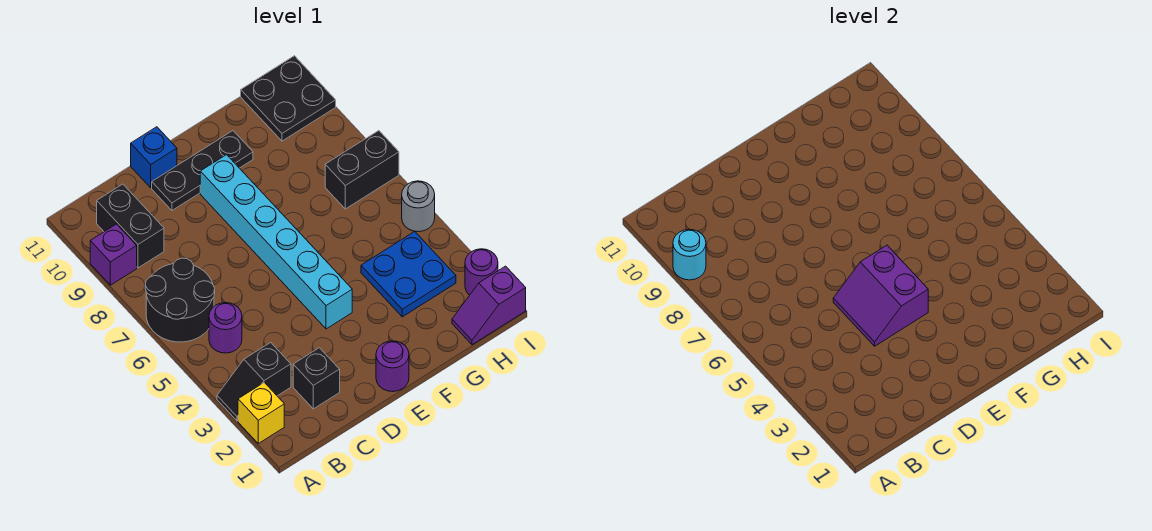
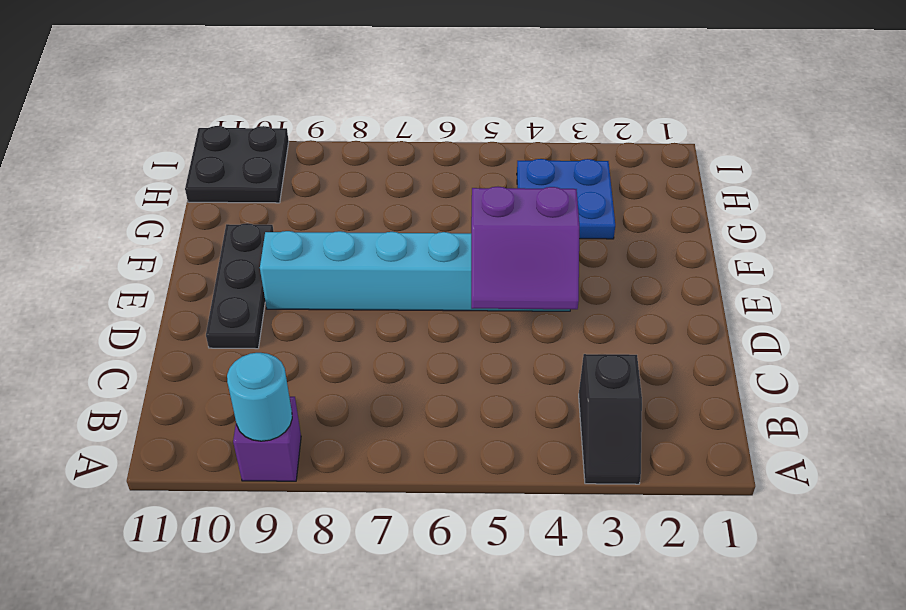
none -> yellow brick A2 level 1
none -> black round brick A6:B7 level 1
none -> purple round brick B5 level 1

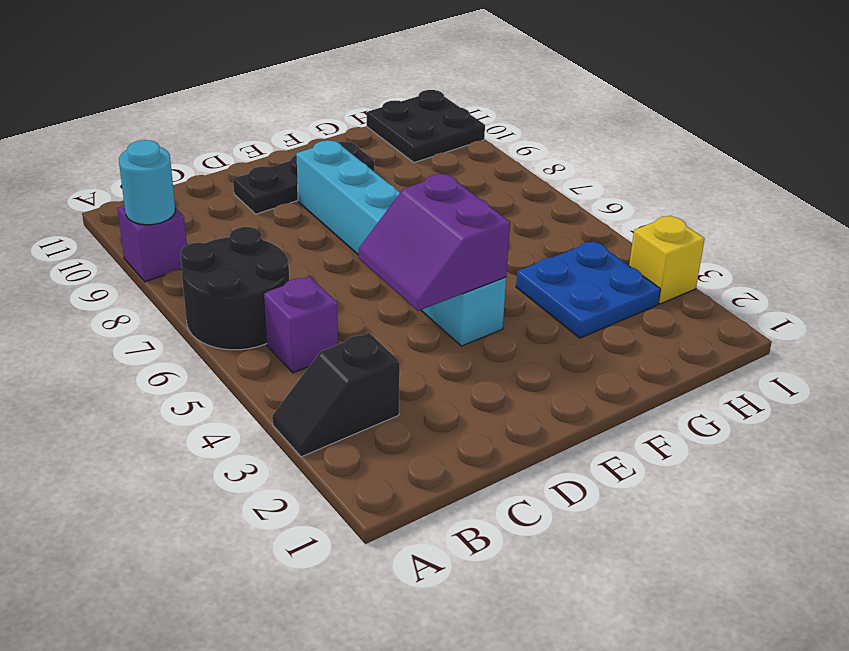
purple brick B5 level 1 -> purple round brick B5 level 1
yellow brick I3 level 1 -> yellow brick A2 level 1
none -> black brick B9:B10 level 1
none -> black brick C2 level 1
none -> blue brick D11 level 1

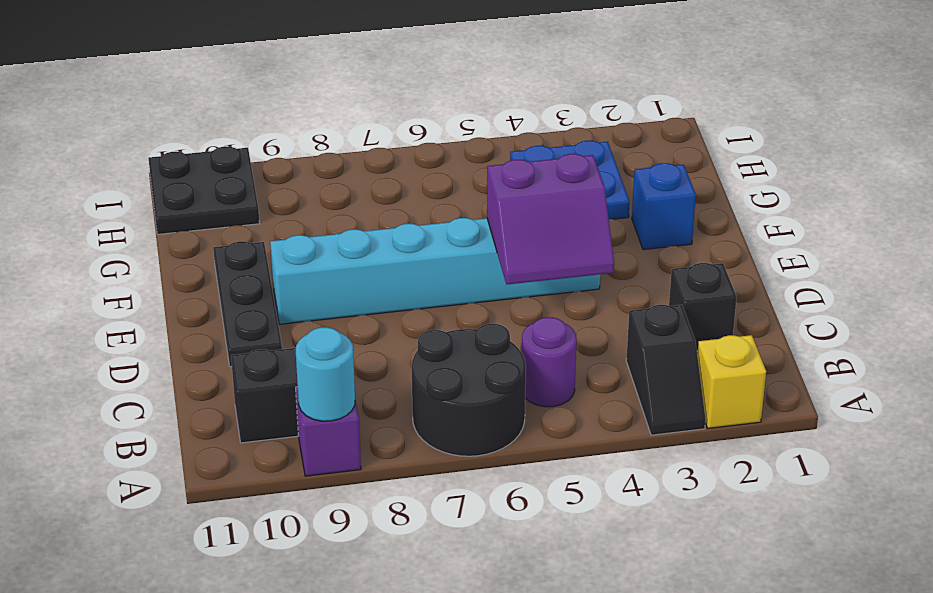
blue brick F2 level 1 -> blue brick D11 level 1
none -> purple round brick E1 level 1
none -> purple slope H1:I1 level 1 top I
none -> black brick H7:I7 level 1

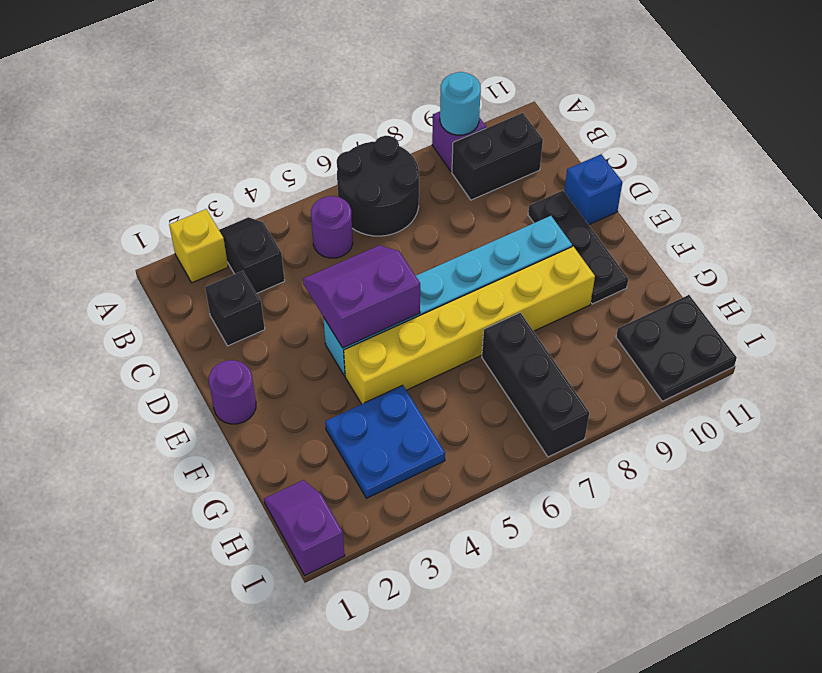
yellow brick F4:F9 level 1 -> none
black brick G7:I7 level 1 -> black brick H7:I7 level 1
none -> purple round brick I2 level 1
none -> grey round brick I5 level 1

